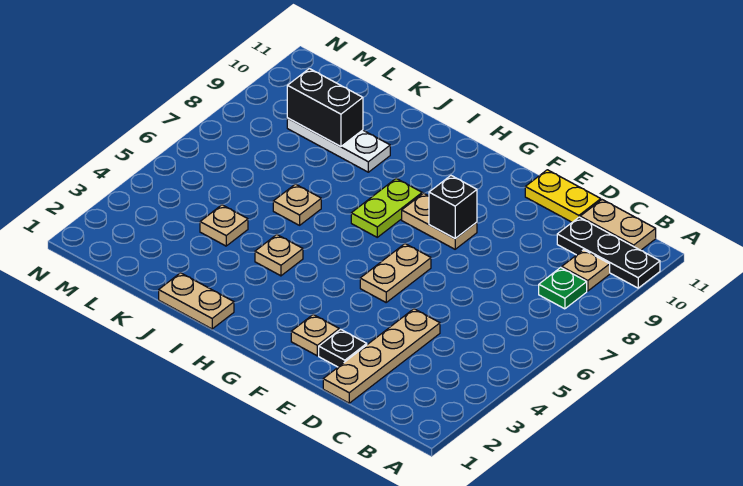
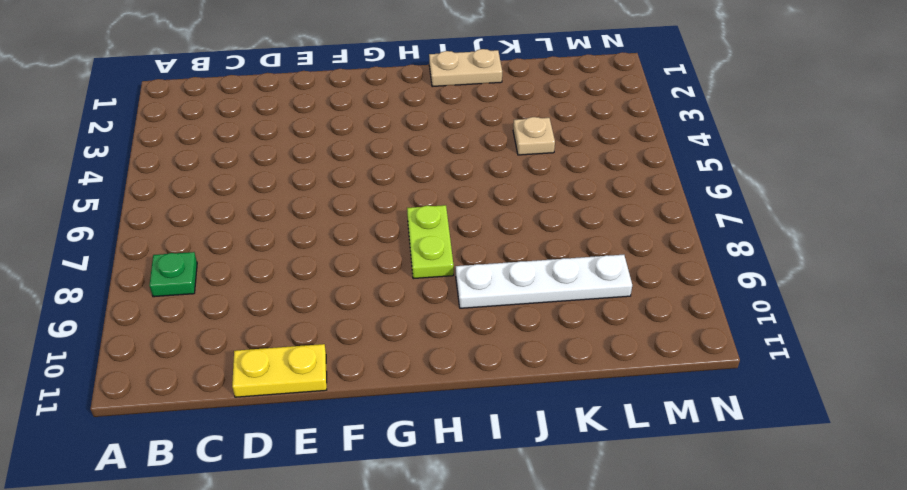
white plate I9:L9 level 1 -> white plate J9:L9 level 1
none -> black plate A10:C10 level 1
none -> tan plate B9 level 1
none -> tan plate B11:C11 level 1

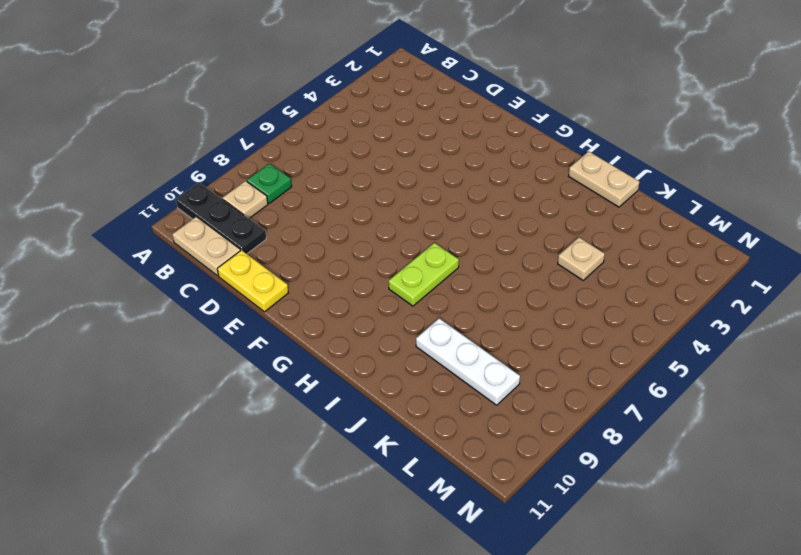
none -> tan plate D1:D4 level 1
none -> black plate E2 level 1
none -> tan plate F2 level 1

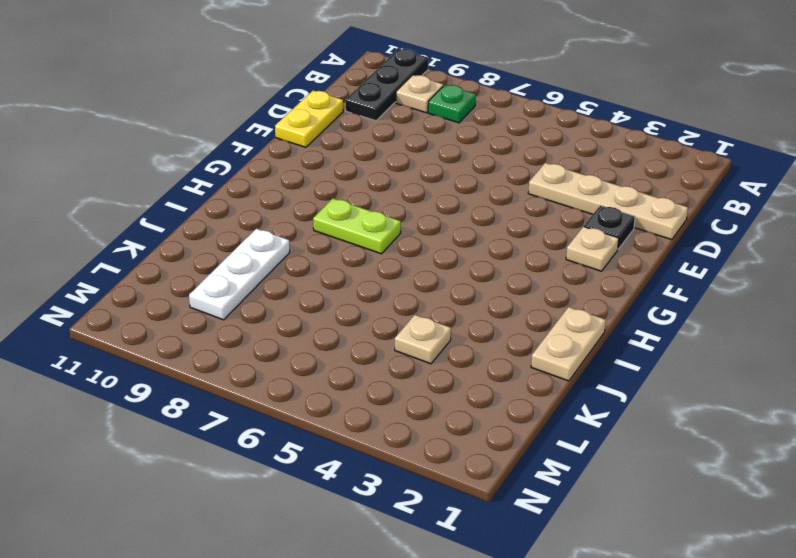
none -> tan plate B11:C11 level 1
none -> tan plate F5:F6 level 1
none -> tan plate F8:G8 level 1

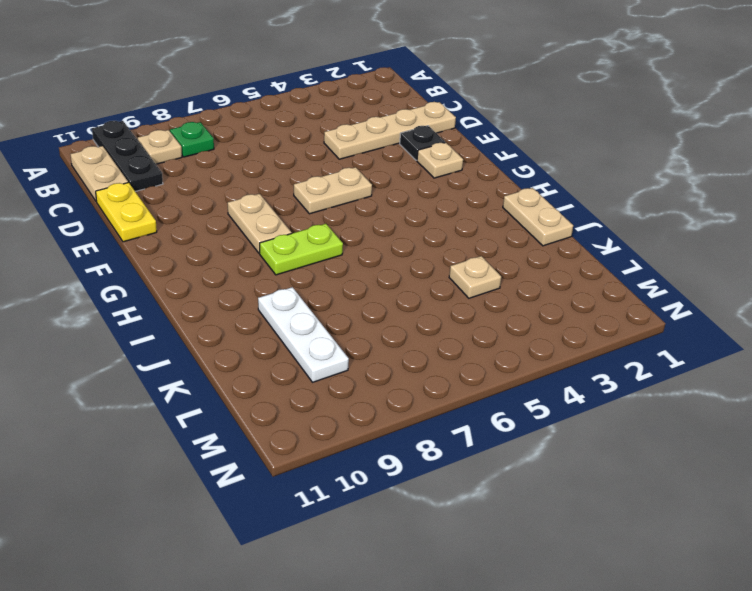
none -> tan plate I4 level 1
none -> tan plate J6 level 1
none -> black brick F8 level 2

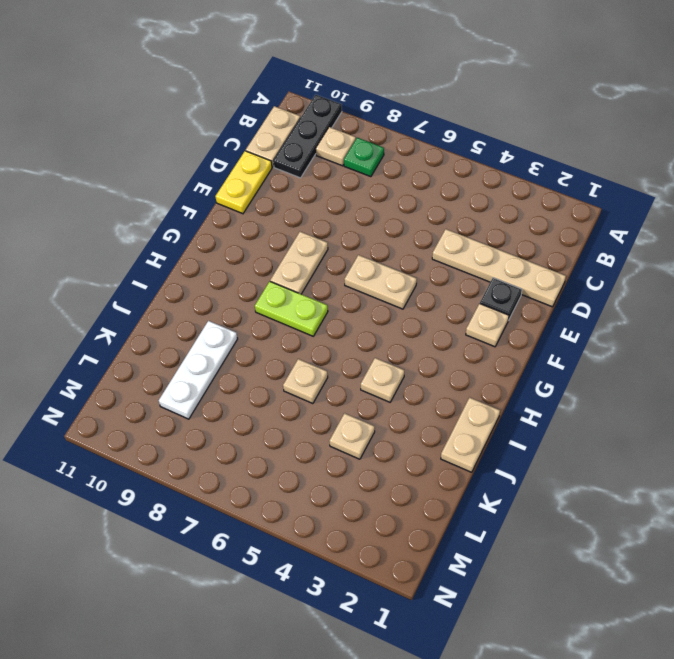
none -> black brick F8 level 2
none -> black brick K9:L9 level 2

